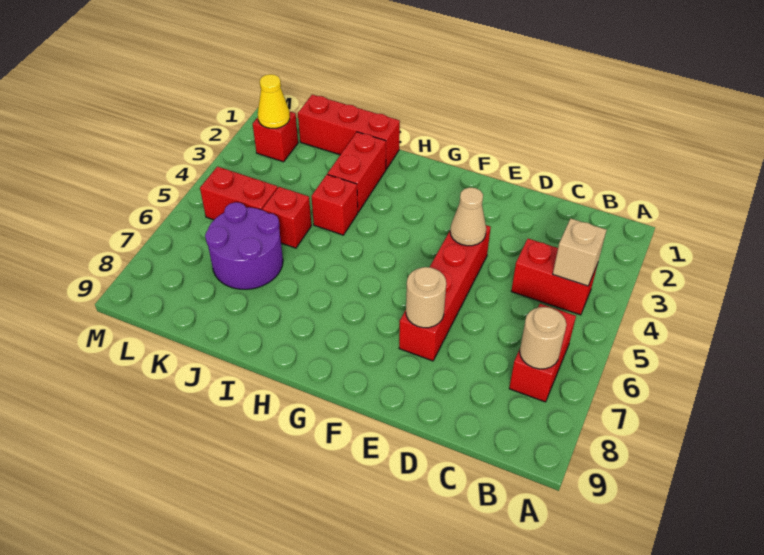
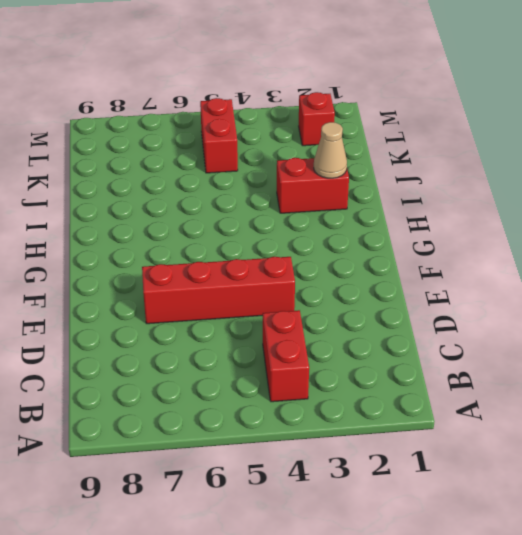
tan cone I2 level 2 -> tan cone E4 level 2
none -> red brick B6:B7 level 1
none -> red brick I1:K1 level 1
none -> red brick I4 level 1

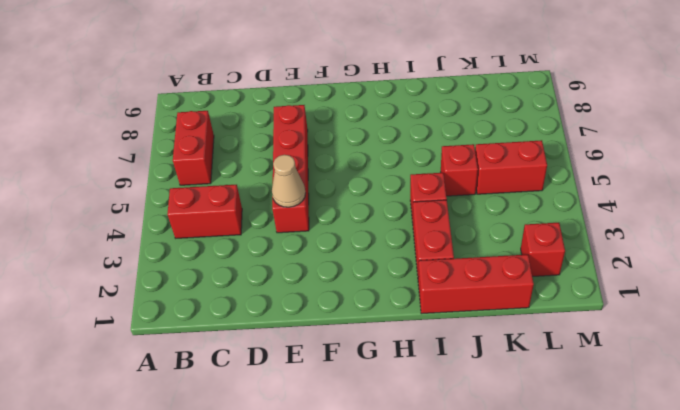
none -> purple round brick J6:K7 level 1
none -> tan brick B4 level 2
none -> tan round brick B7 level 2

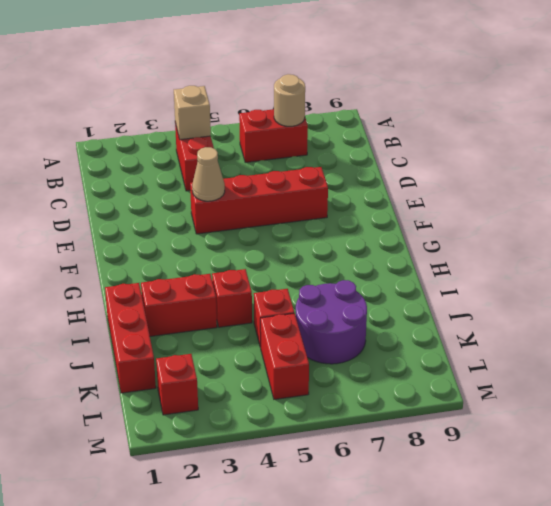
none -> tan round brick E7 level 2
none -> yellow cone L2 level 2

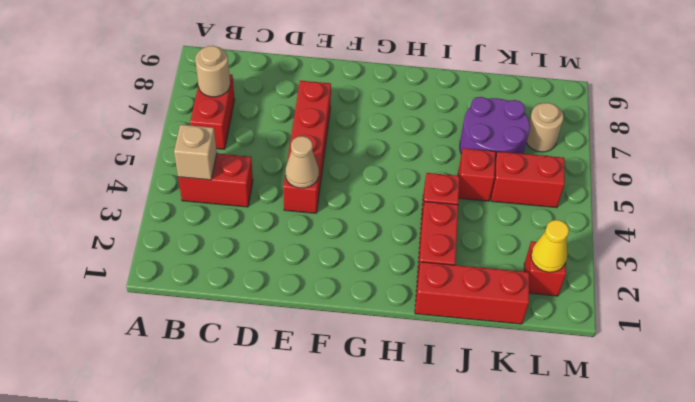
tan round brick L7 level 1 -> tan round brick E7 level 2

